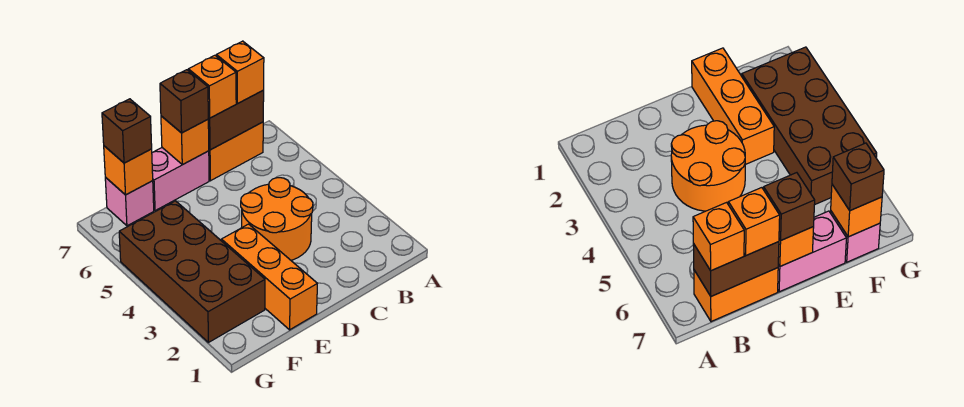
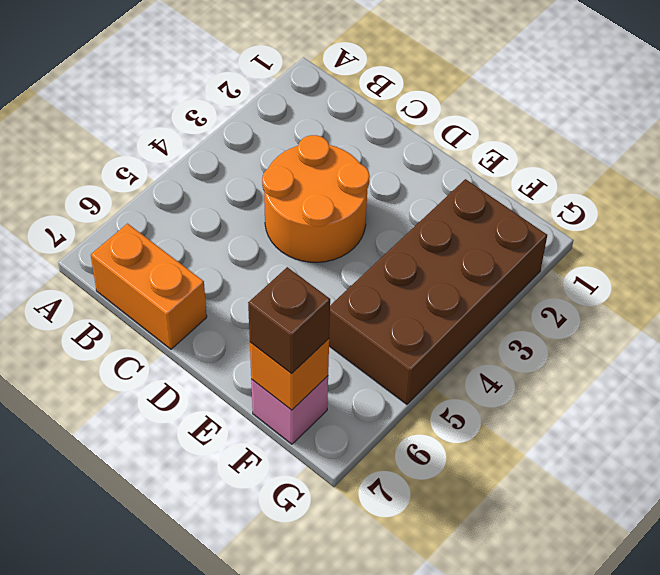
none -> pink brick D7:E7 level 1
none -> orange brick E1:E3 level 1
none -> brown brick B7:C7 level 2

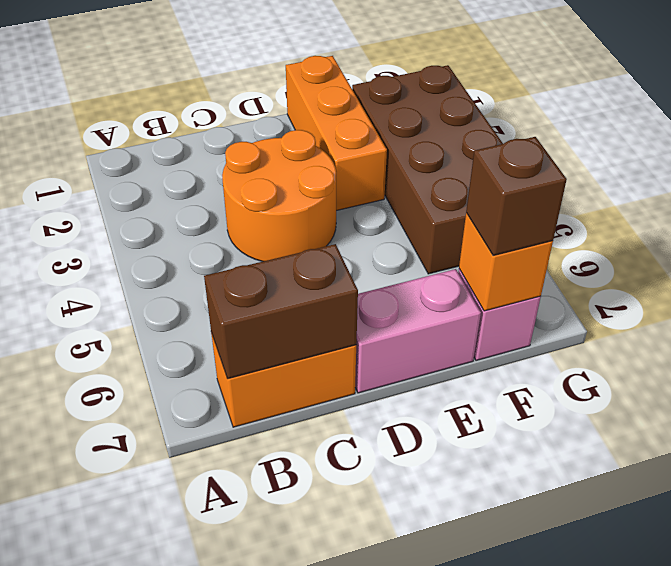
none -> orange brick D7 level 2
none -> orange brick B7 level 3
none -> orange brick C7 level 3

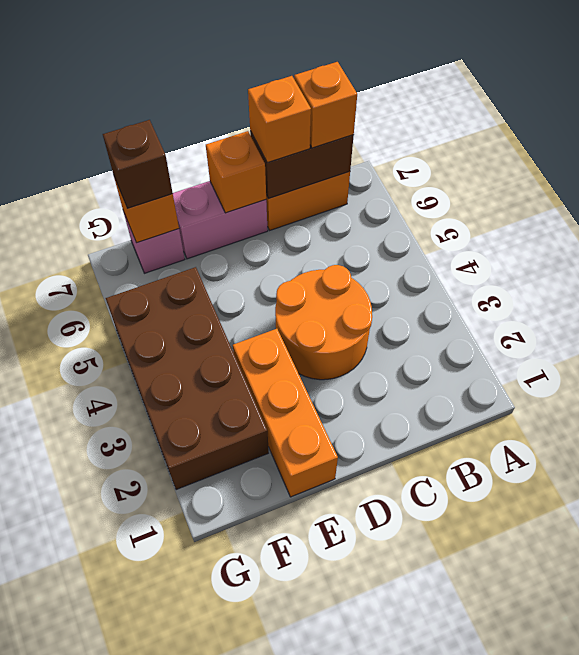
none -> brown brick D7 level 3

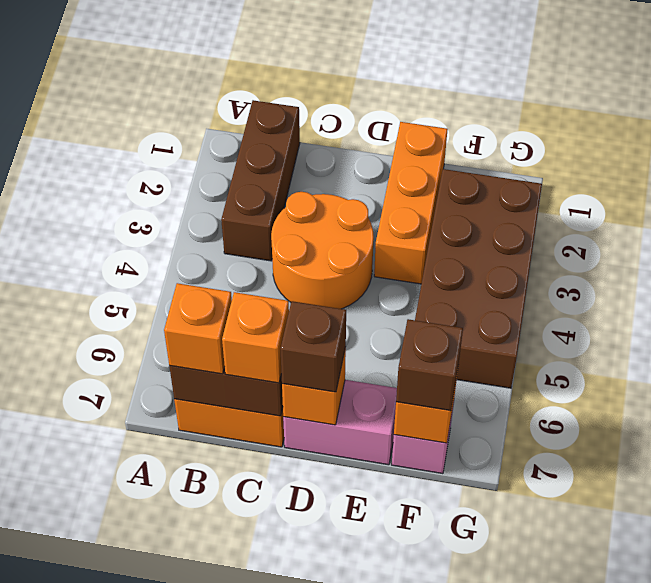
brown brick B1:B3 level 1 -> none

